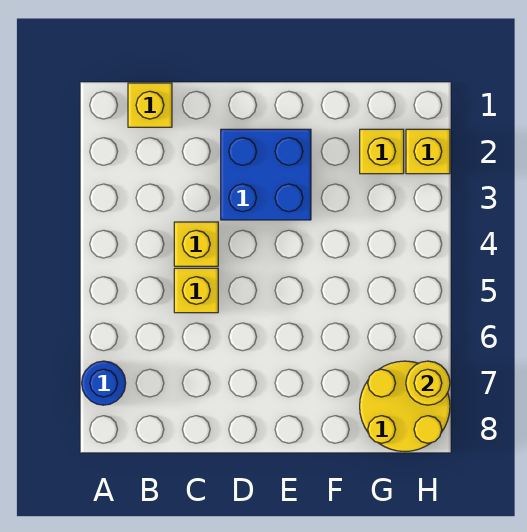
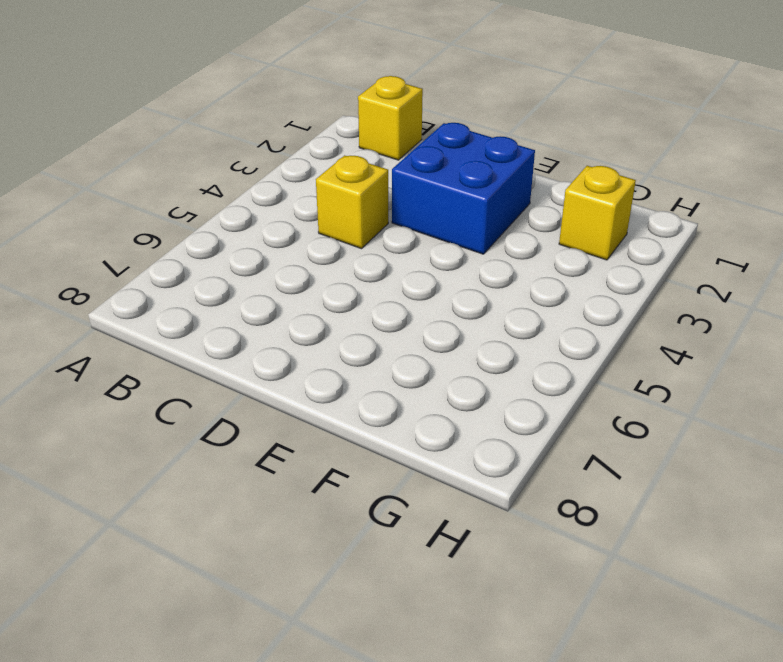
none -> blue round brick A7 level 1
none -> yellow brick C5 level 1

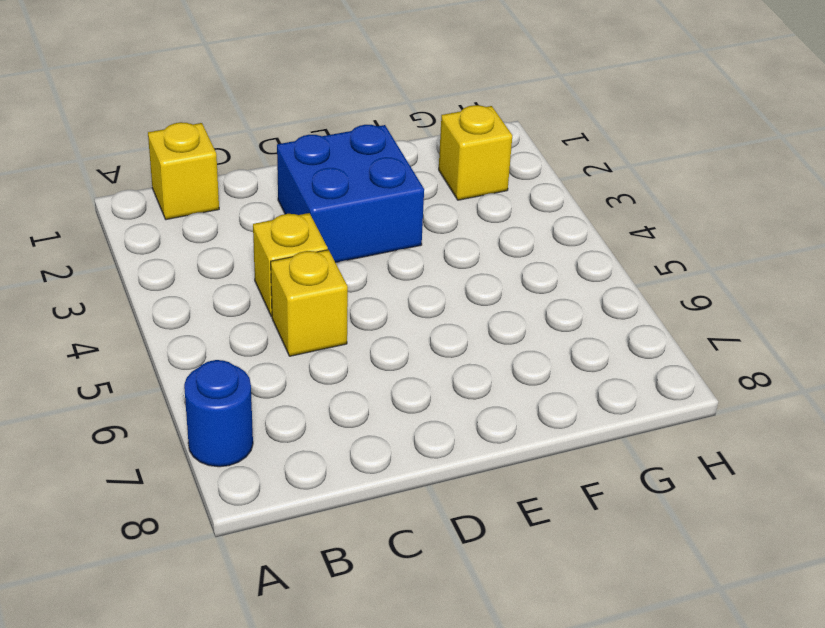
none -> yellow round brick G7:H8 level 1
none -> yellow brick H2 level 1

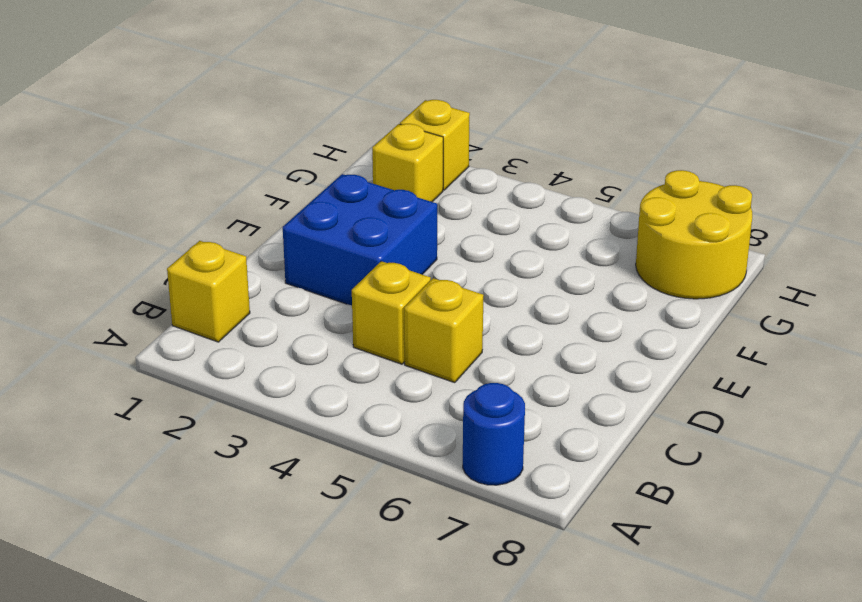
none -> yellow round brick H7 level 2

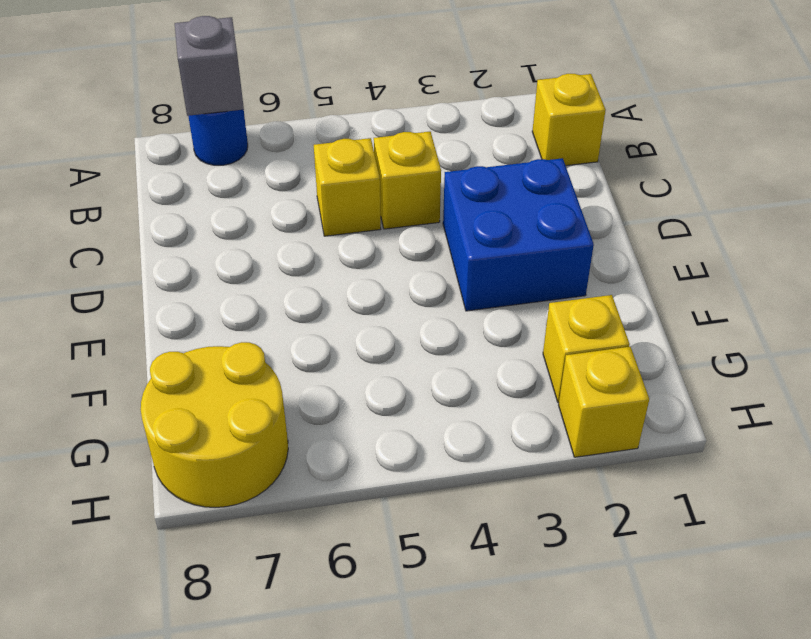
grey brick A7 level 2 -> none
none -> yellow round brick H7 level 2

